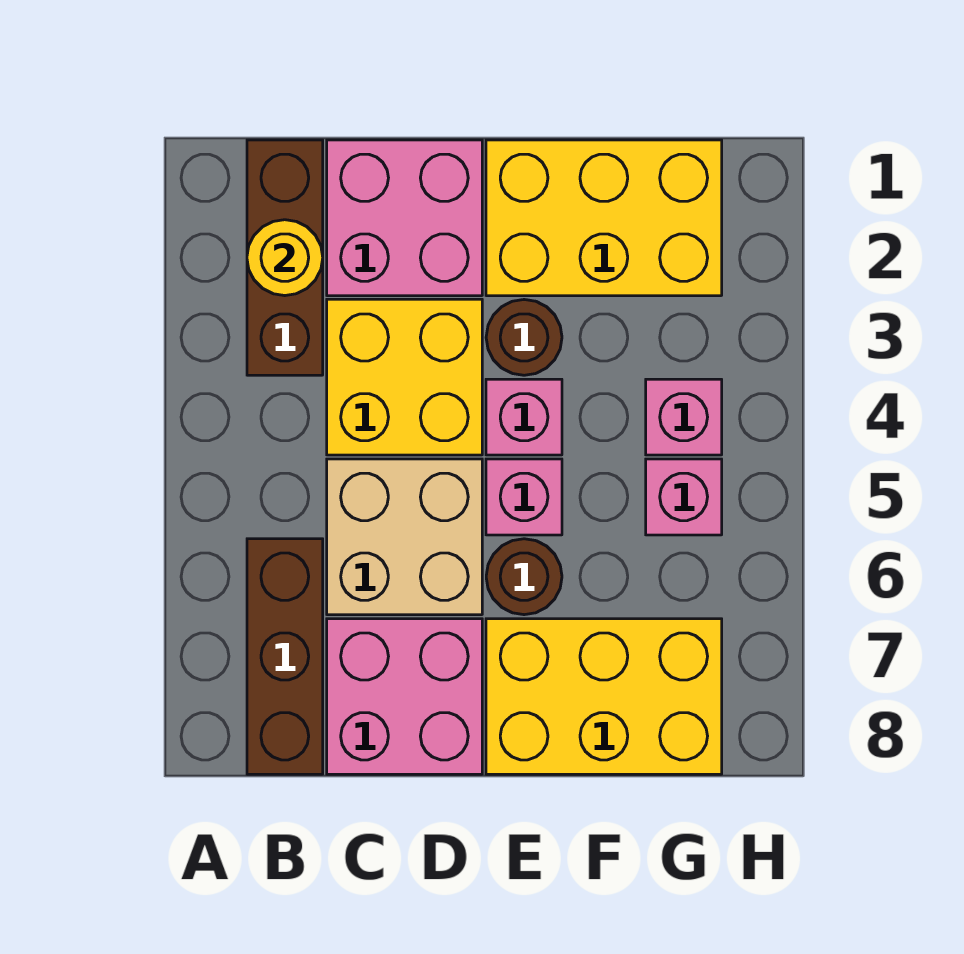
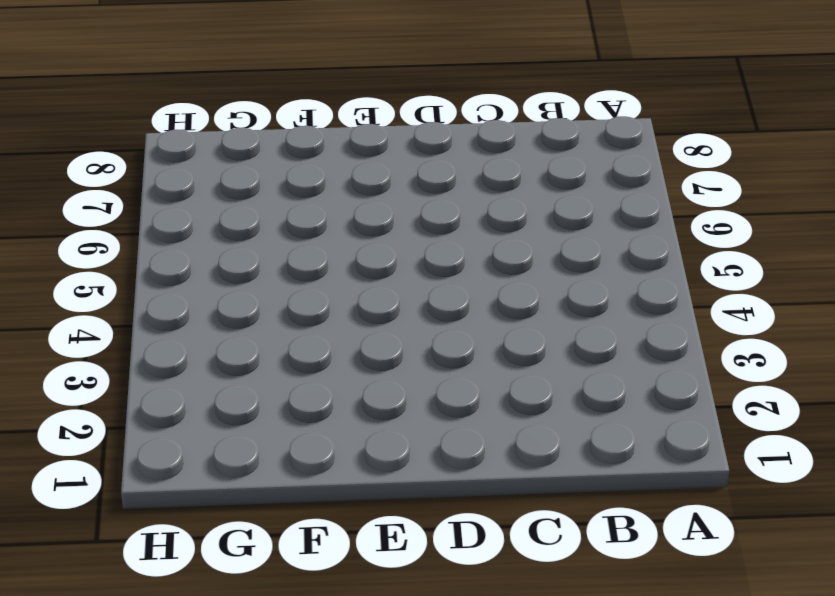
none -> brown brick B1:B3 level 1
none -> brown brick B6:B8 level 1
none -> pink brick C1:D2 level 1

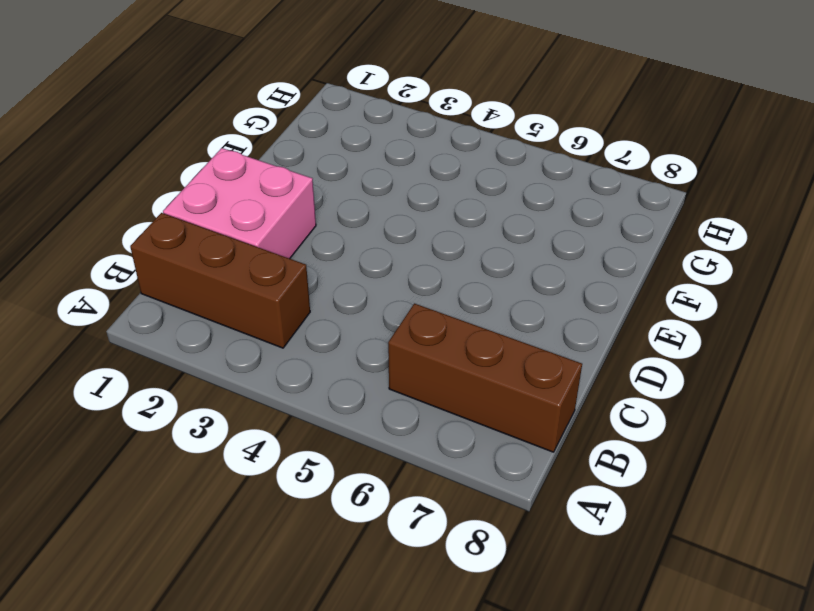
none -> yellow brick C3:D4 level 1
none -> tan brick C5:D6 level 1
none -> pink brick C7:D8 level 1

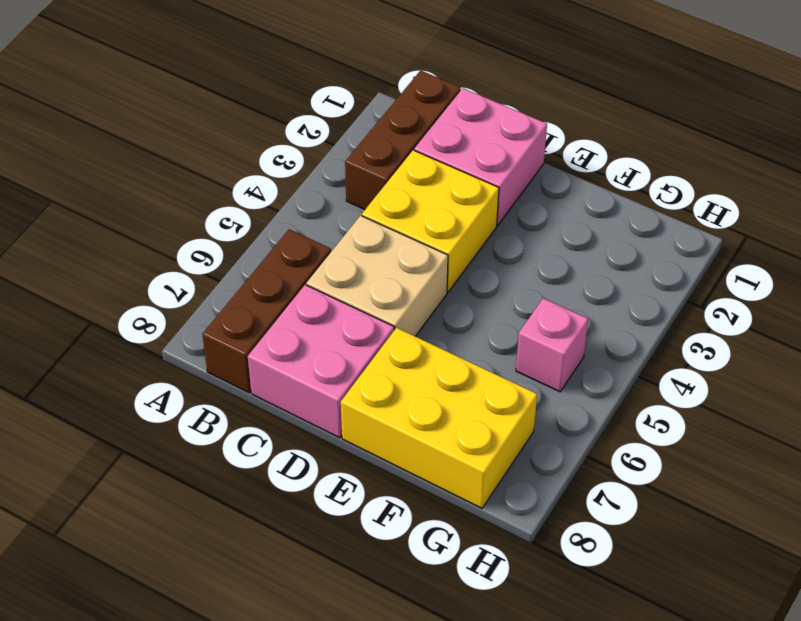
none -> yellow brick E1:G2 level 1
none -> brown round brick E3 level 1
none -> pink brick E4 level 1

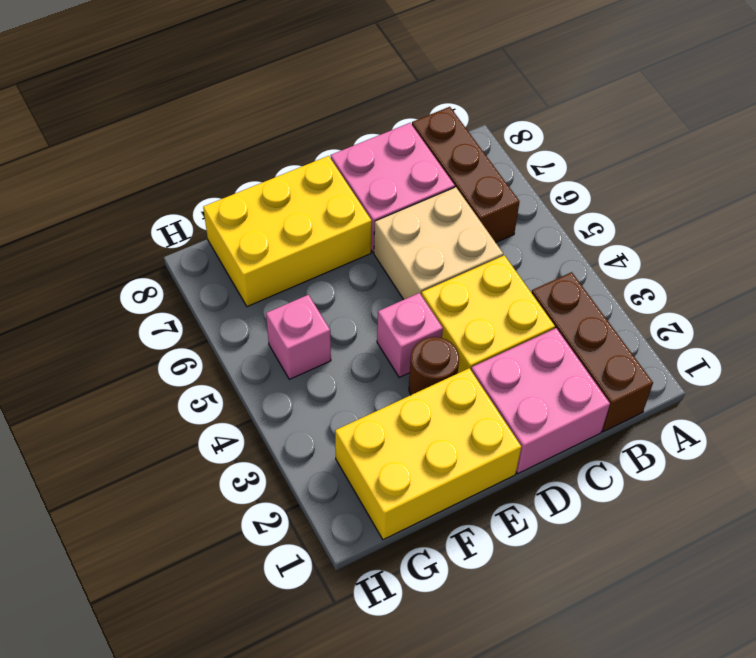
none -> pink brick E5 level 1
none -> brown round brick E6 level 1
none -> pink brick G4 level 1

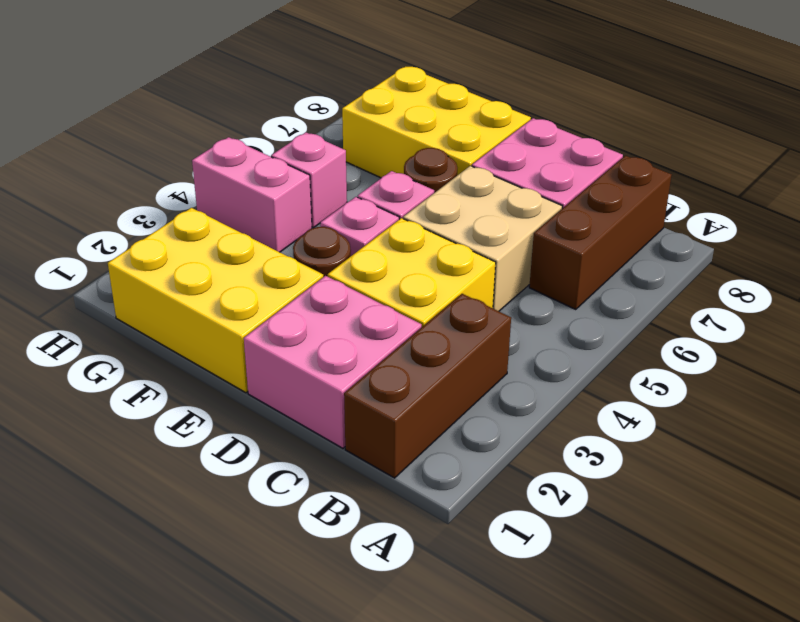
pink brick G4:H4 level 1 -> pink brick G4 level 1
none -> yellow round brick B2 level 2

